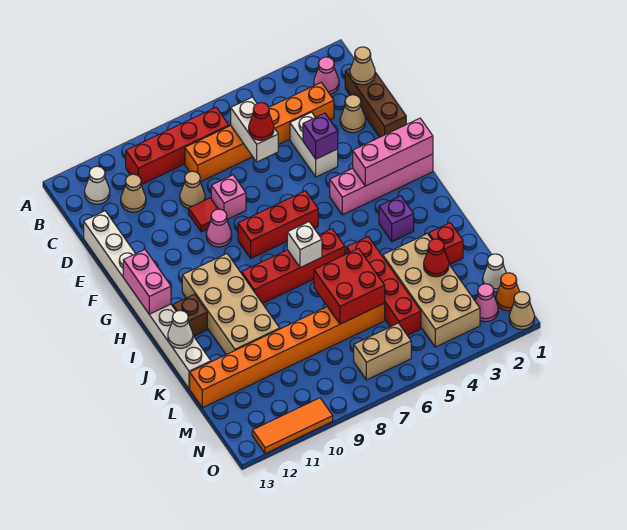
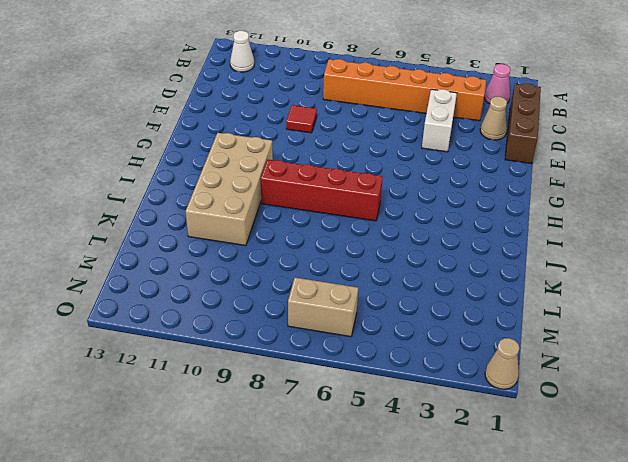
none -> red brick B7:B10 level 1
none -> tan cone C11 level 1
none -> tan cone D9 level 1
none -> white brick D13:K13 level 1

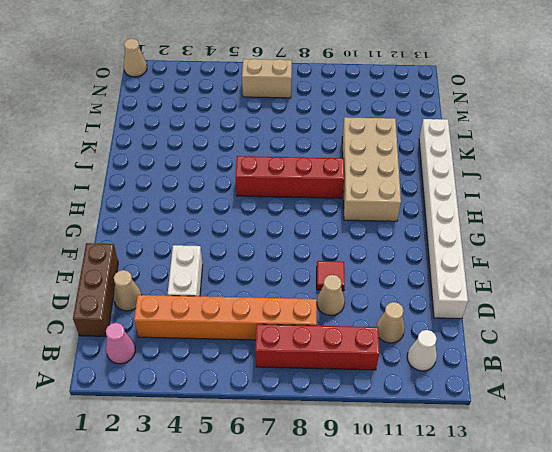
none -> pink brick E8 level 1
none -> pink cone F9 level 1
none -> pink brick G1:G4 level 1
none -> red brick G6:G8 level 1

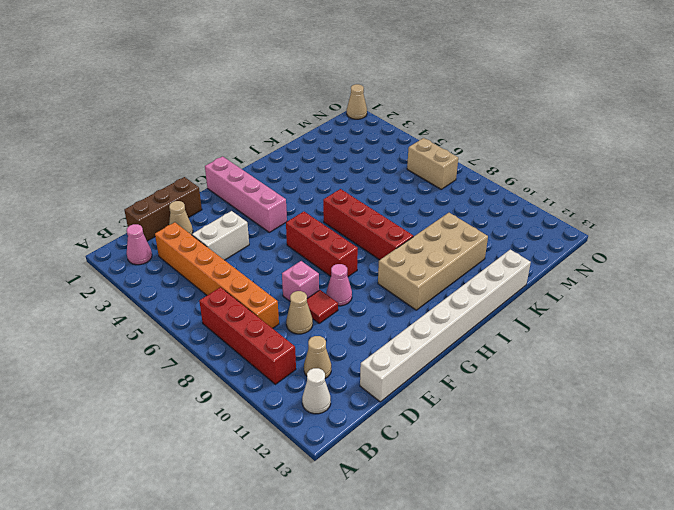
none -> purple brick I3 level 1
none -> brown brick I12 level 1
none -> red brick J5:M5 level 1
none -> red brick K2 level 1

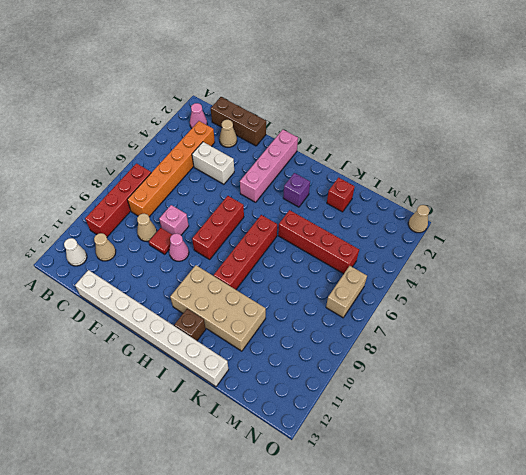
none -> tan brick K3:N4 level 1
none -> orange brick L6:L13 level 1
none -> white cone M1 level 1
none -> orange cone N1 level 1

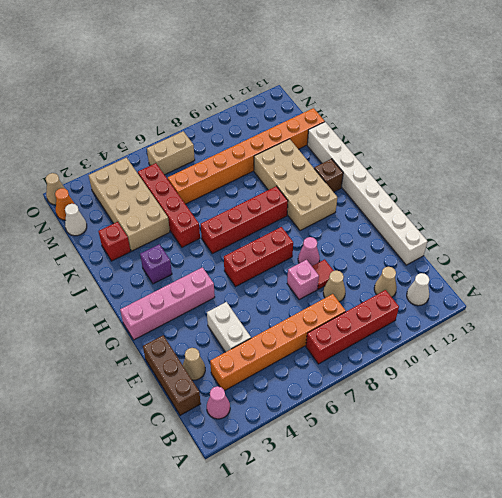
none -> pink cone N2 level 1
none -> orange tile O10:O12 level 1
none -> tan cone C1 level 2
none -> white brick C6:D6 level 2

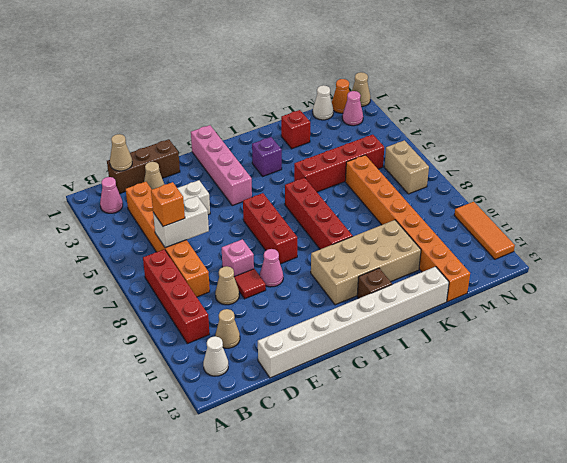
orange brick C6 level 3 -> none
none -> tan brick K3:N4 level 1
none -> purple brick E4 level 2
none -> pink brick G1:G3 level 2
none -> pink brick G13:H13 level 2

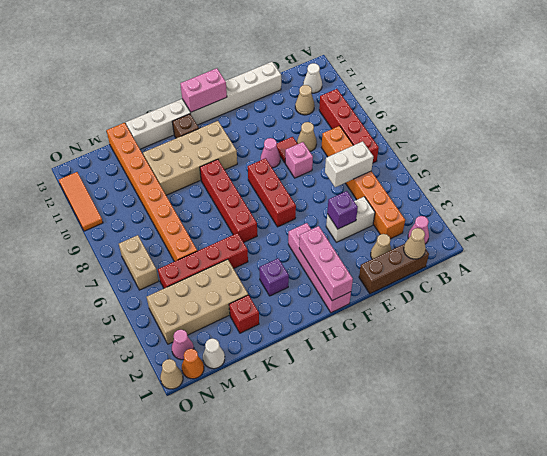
none -> white brick I7 level 2
none -> white cone J13 level 2
none -> red brick K6:L7 level 2
none -> red cone L3 level 2

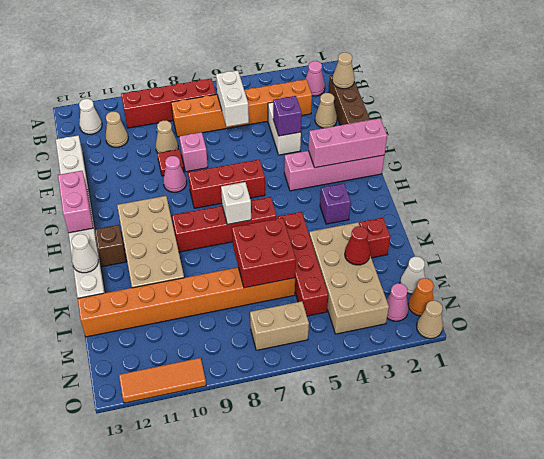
none -> red cone D6 level 3

